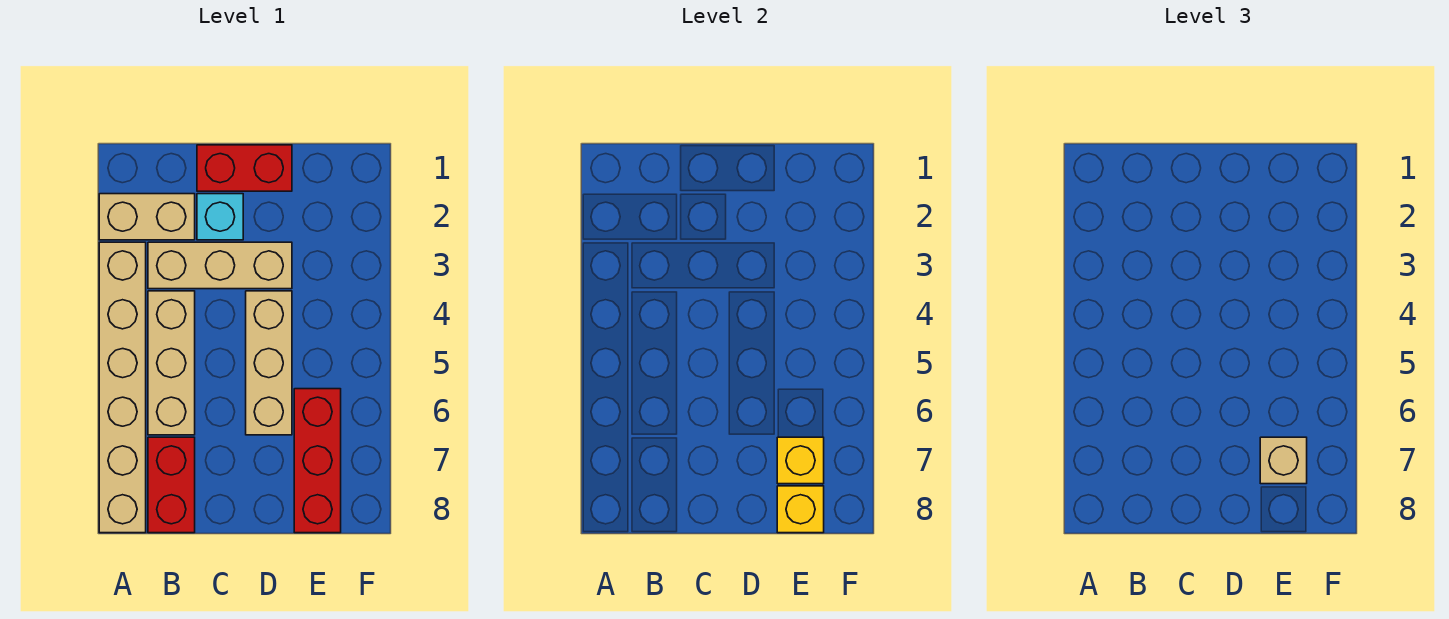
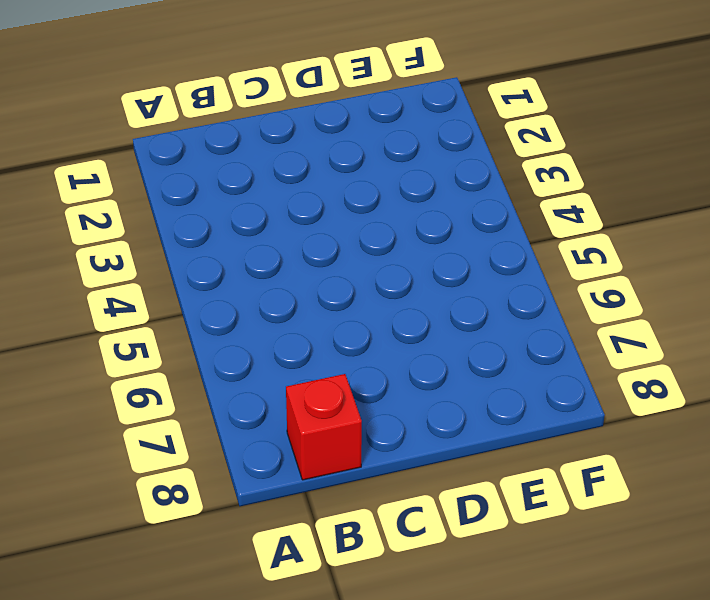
red brick B8 level 1 -> red brick B7:B8 level 1
none -> tan brick A2:B2 level 1
none -> tan brick A3:A8 level 1
none -> tan brick B3:D3 level 1

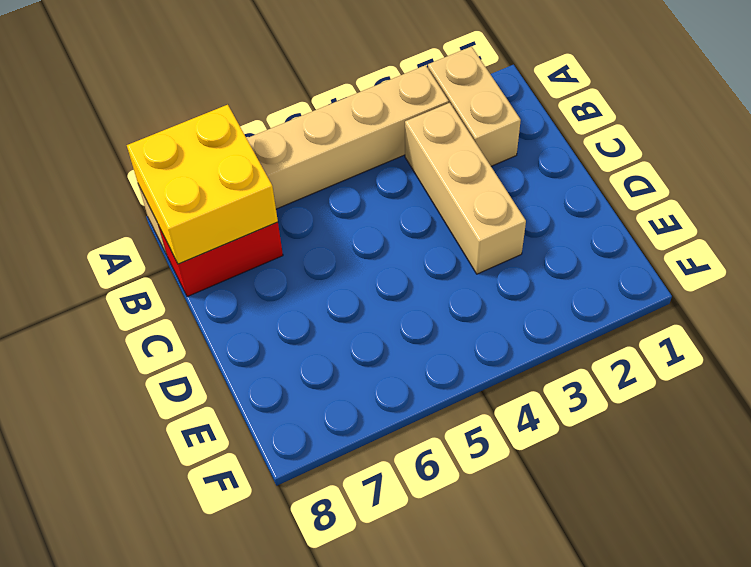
yellow brick A7:B8 level 2 -> none
none -> tan brick B4:B6 level 1
none -> red brick C1:D1 level 1
none -> cyan brick C2 level 1

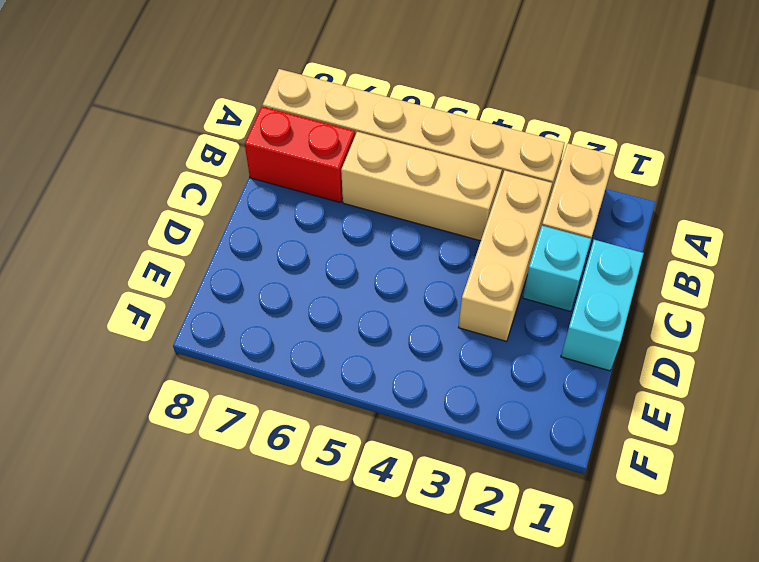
cyan brick C1:D1 level 1 -> red brick C1:D1 level 1
none -> tan brick D4:D6 level 1
none -> red brick E6:E8 level 1
none -> yellow brick E7 level 2

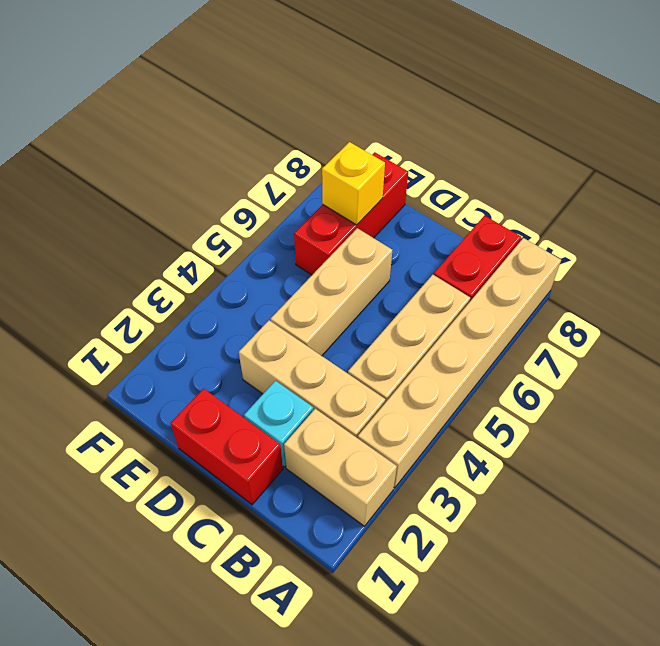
none -> yellow brick E8 level 2
none -> tan brick E7 level 3

